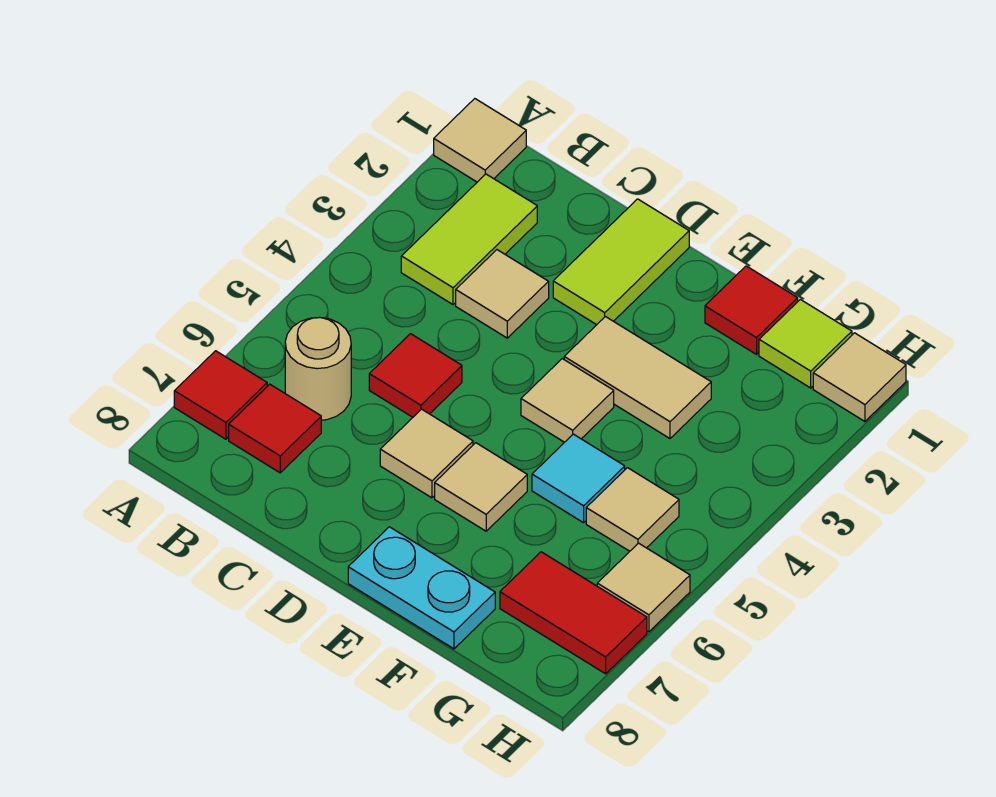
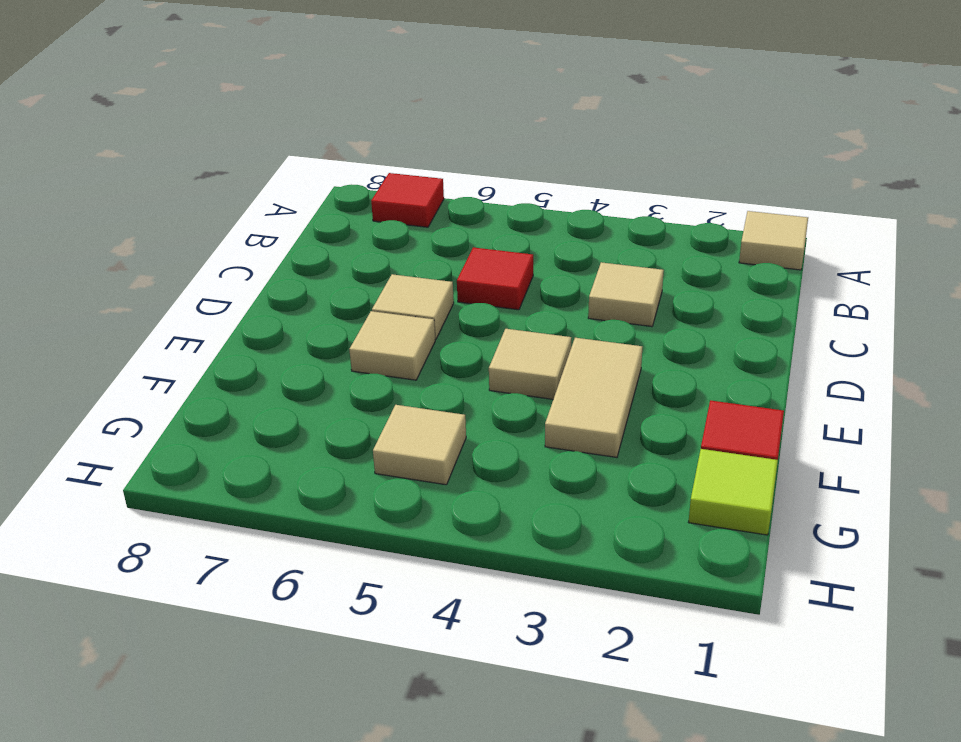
none -> lime tile B2:B3 level 1
none -> tan round brick B6 level 1
none -> red tile B7 level 1

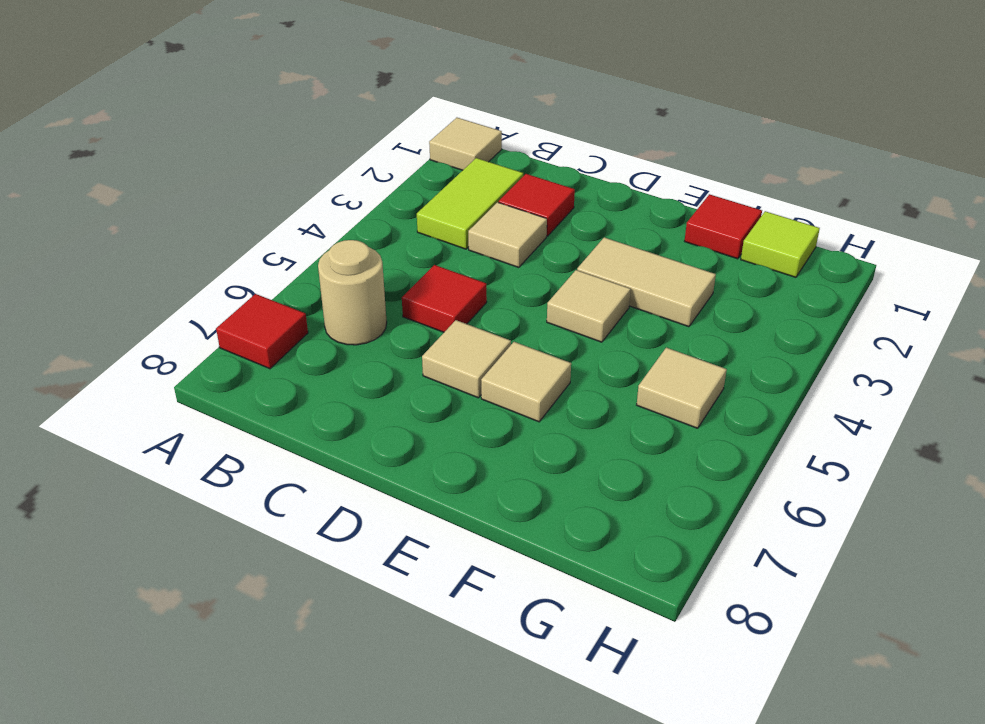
red tile C2 level 1 -> red tile B7 level 1
none -> lime tile D1:D2 level 1
none -> cyan plate E8:F8 level 1
none -> cyan tile F5 level 1

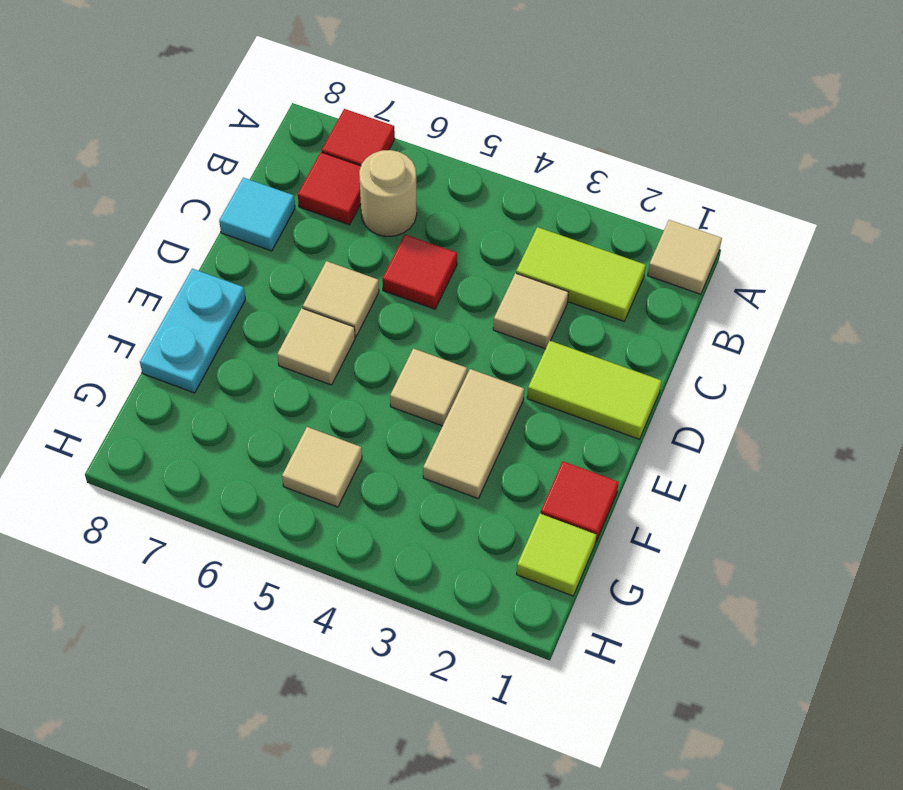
cyan tile C8 level 1 -> cyan tile F5 level 1
none -> red tile G7:H7 level 1
none -> tan tile H1 level 1
none -> tan tile H6 level 1

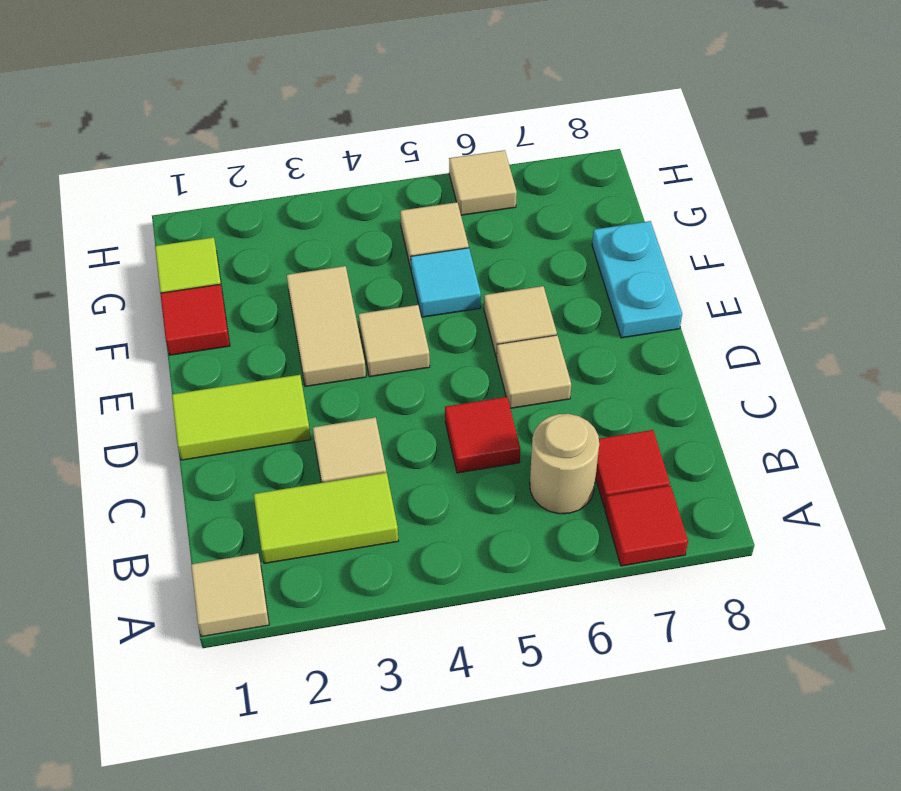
none -> red tile G7:H7 level 1
none -> tan tile H1 level 1

